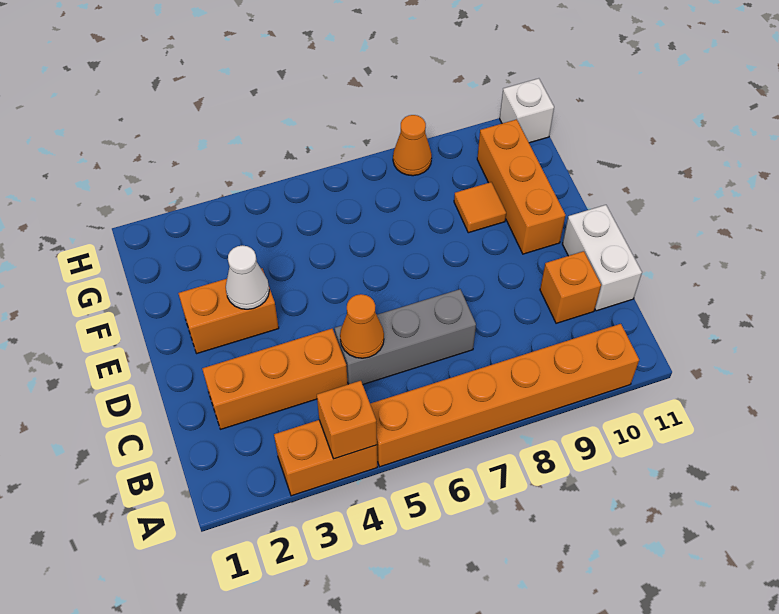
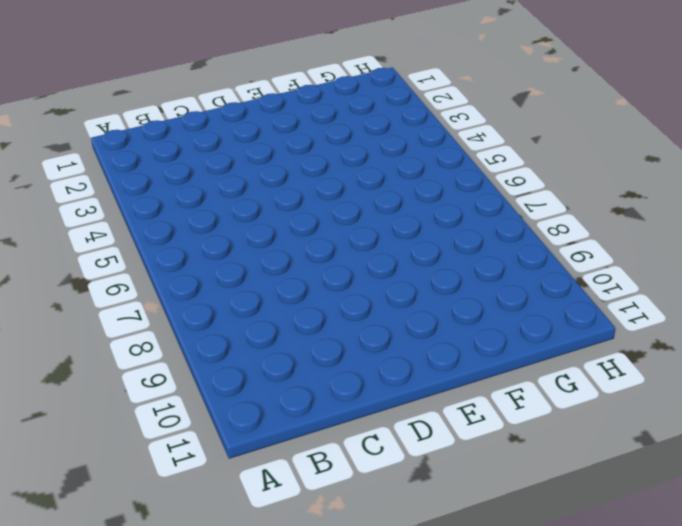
none -> orange brick A3:A4 level 1
none -> orange brick A5:A10 level 1
none -> orange brick C2:C4 level 1

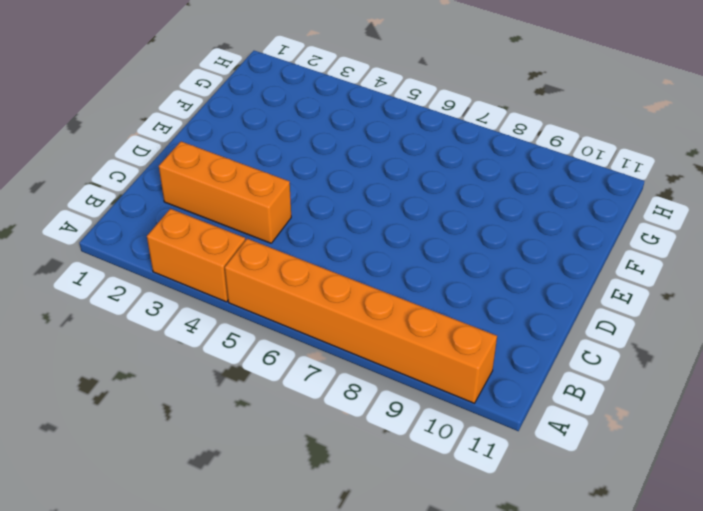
none -> grey brick C5:C7 level 1
none -> orange brick C10 level 1
none -> white brick C11:D11 level 1

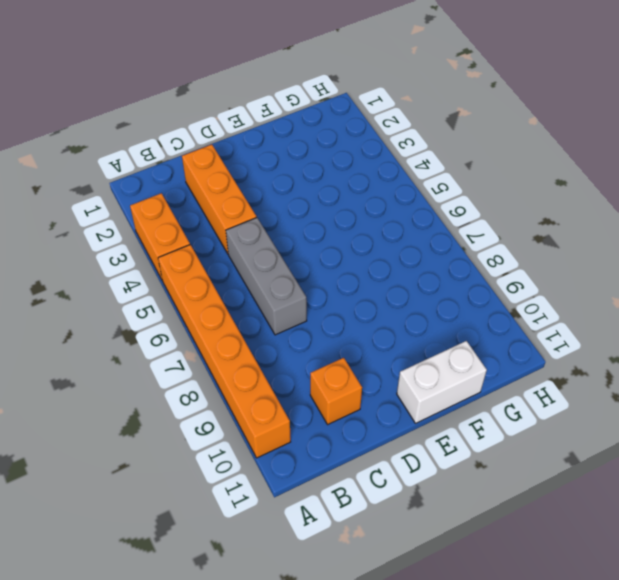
white brick E11:F11 level 1 -> white brick C11:D11 level 1
none -> orange brick E2:E3 level 1
none -> orange brick E10:G10 level 1
none -> orange tile F9 level 1

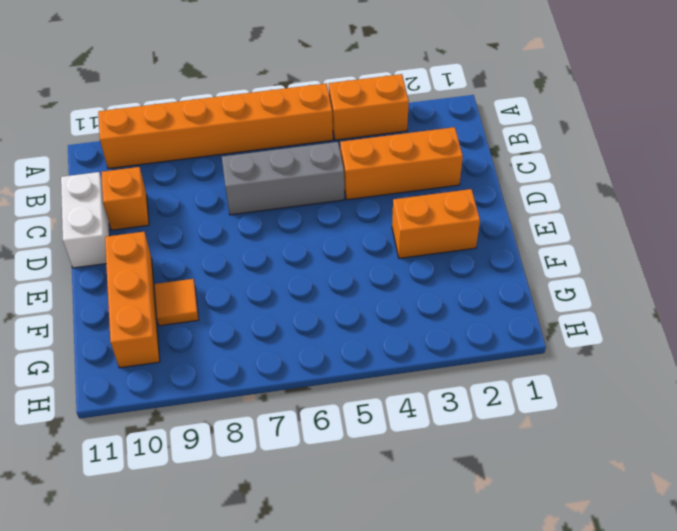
none -> orange cone H8 level 1
none -> white brick H11 level 1
none -> orange brick A4 level 2

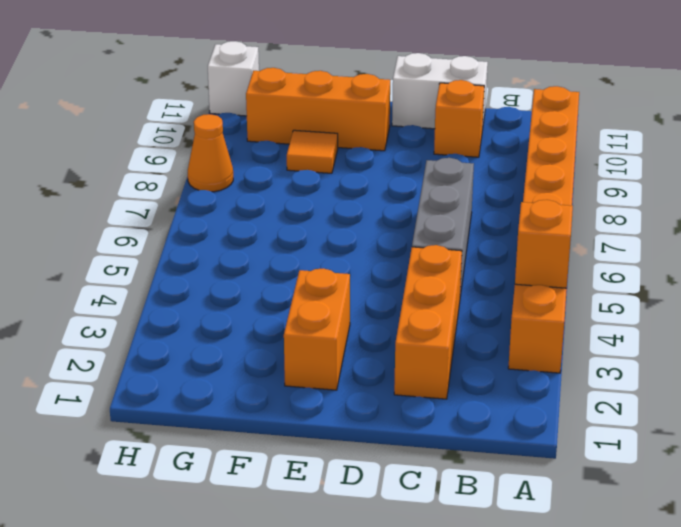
none -> orange cone C5 level 2
none -> white cone E3 level 2

